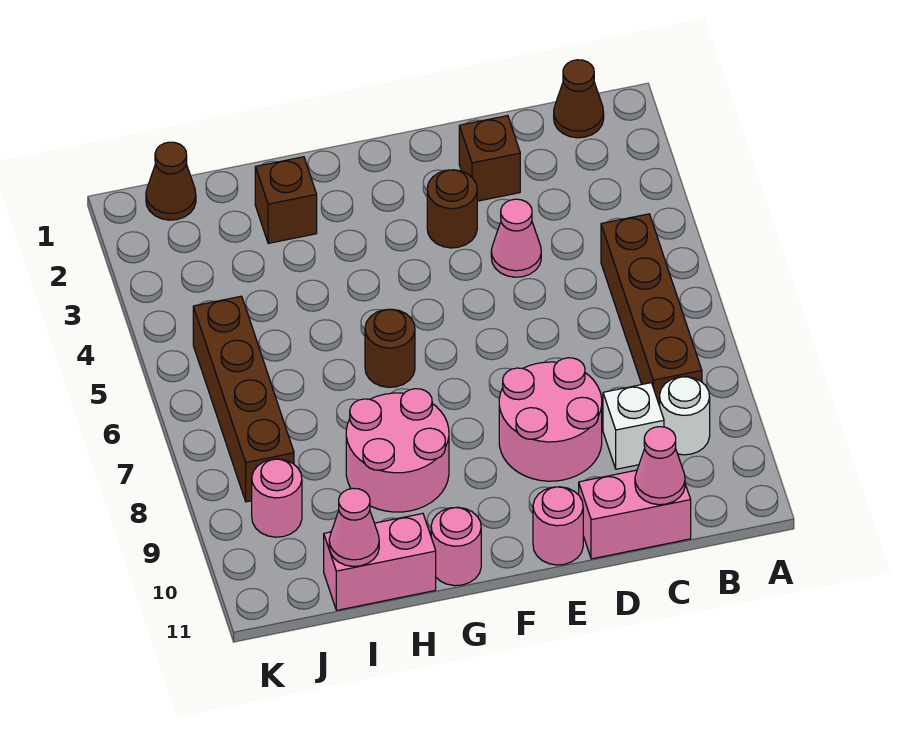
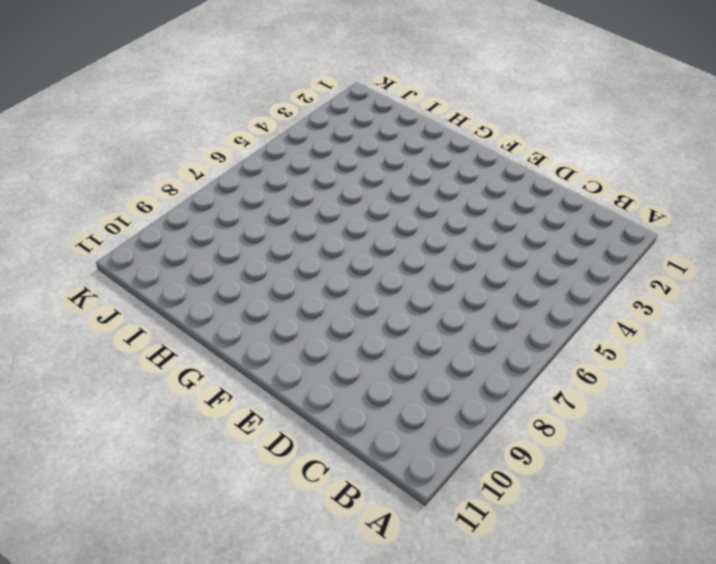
none -> brown cone B1 level 1
none -> brown brick B5:B8 level 1
none -> white round brick B9 level 1

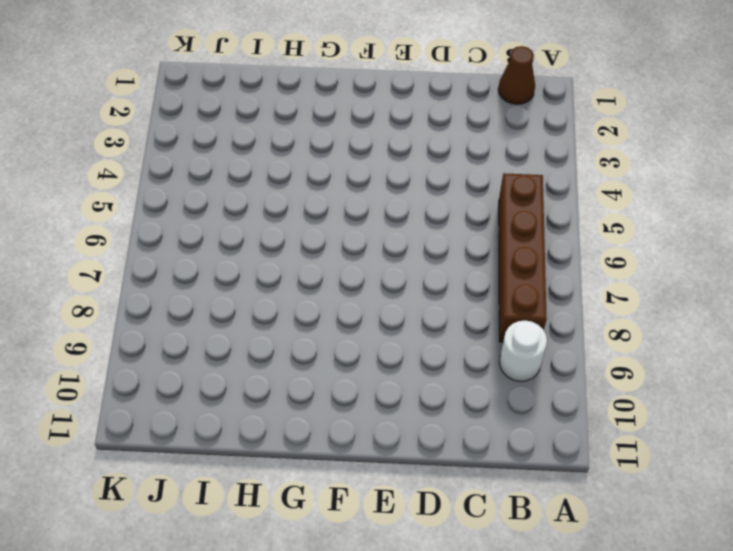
none -> white brick C9 level 1
none -> pink brick C11:D11 level 1
none -> brown brick D2 level 1

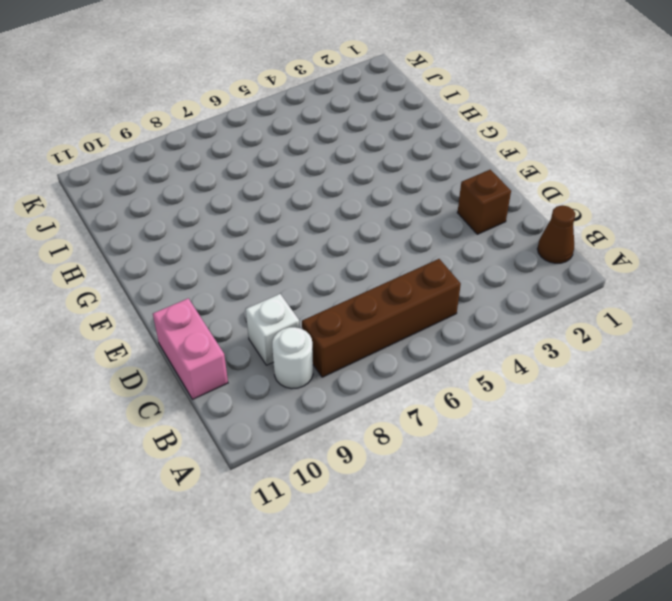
none -> pink cone D4 level 1
none -> pink round brick D8:E9 level 1
none -> brown round brick E3 level 1

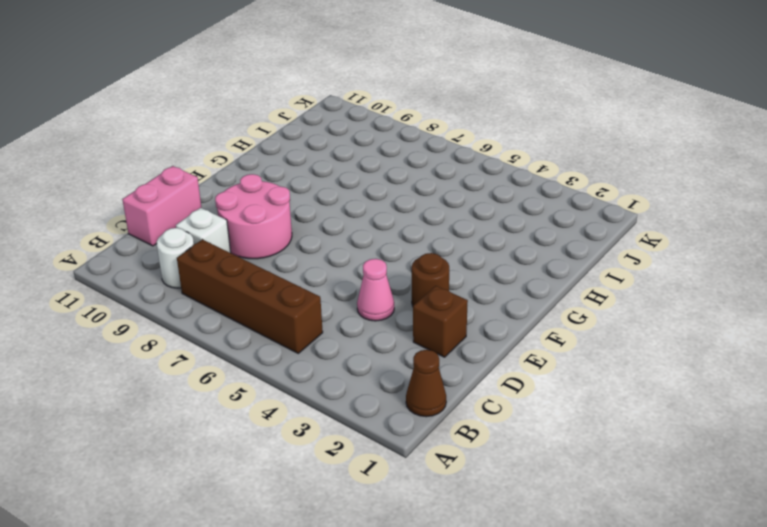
none -> pink round brick E11 level 1
none -> brown round brick G6 level 1
none -> pink round brick G8:H9 level 1

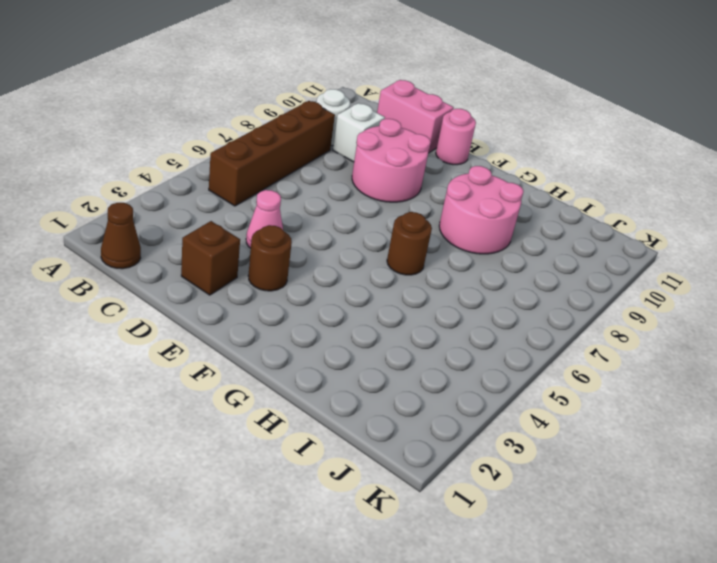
none -> pink round brick G11 level 1
none -> brown brick H2 level 1
none -> pink brick H11:I11 level 1

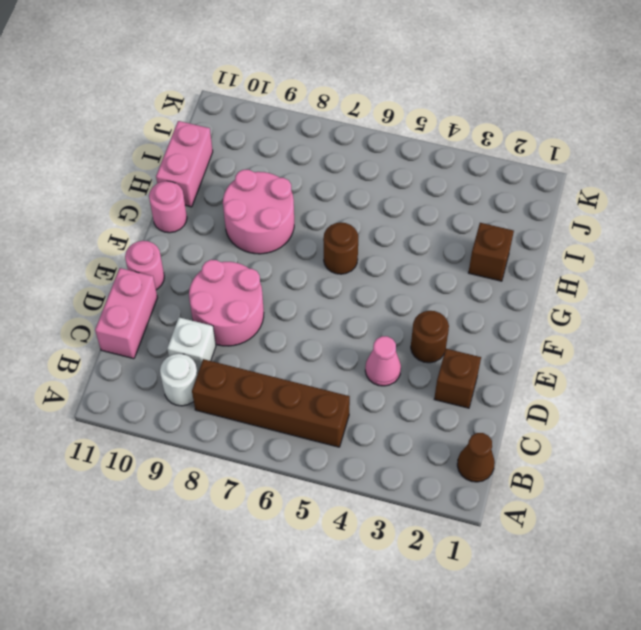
none -> brown cone J1 level 1
none -> brown brick J5:J8 level 1
none -> pink round brick J9 level 1

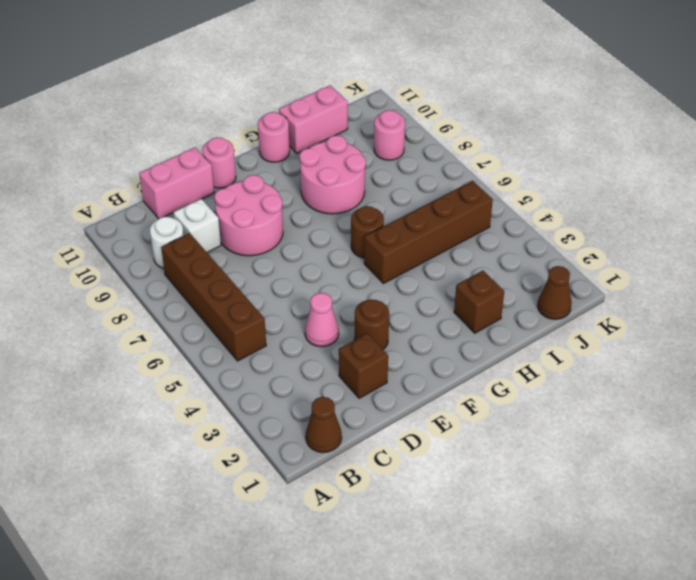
brown brick G5:J5 level 1 -> brown brick J5:J8 level 1
none -> pink cone C11 level 2
none -> pink cone I11 level 2

